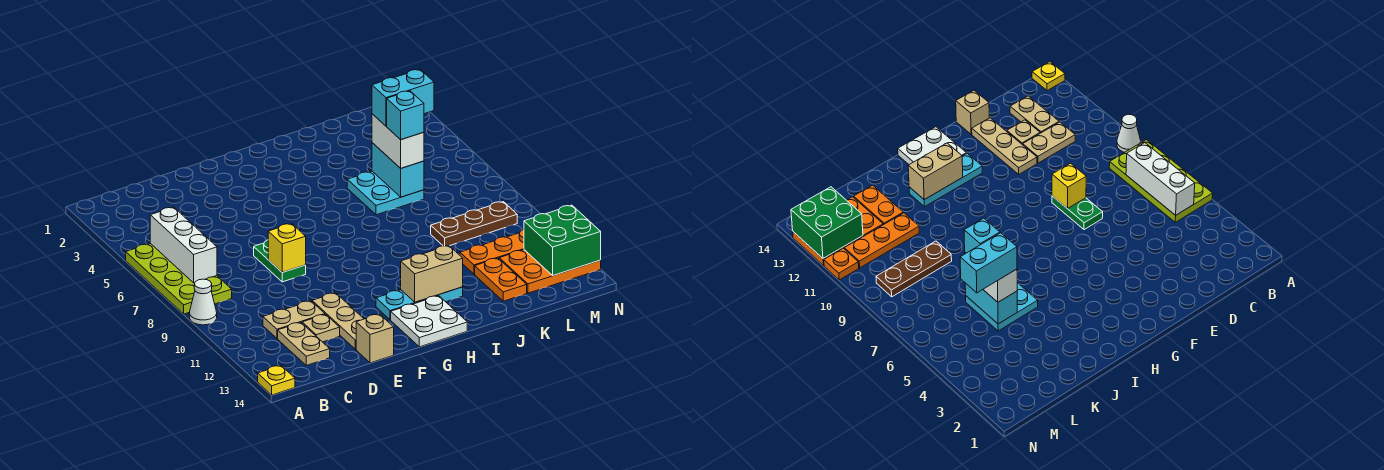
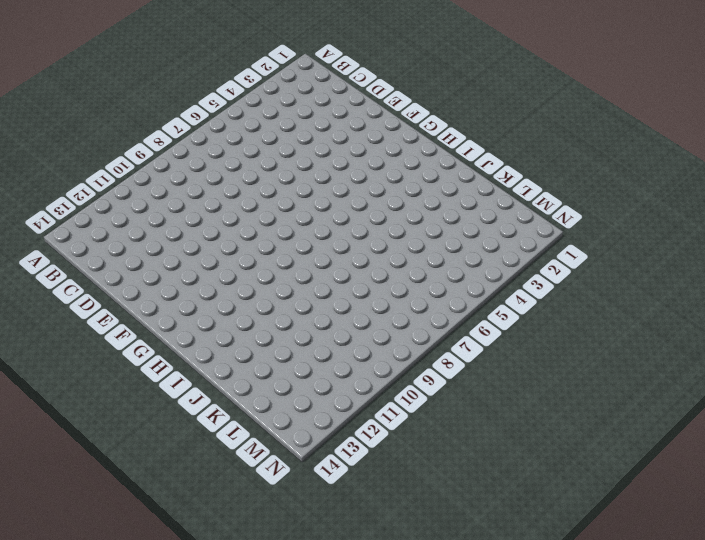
none -> lime plate A5:B8 level 1
none -> white cone A9 level 1
none -> yellow plate A14 level 1

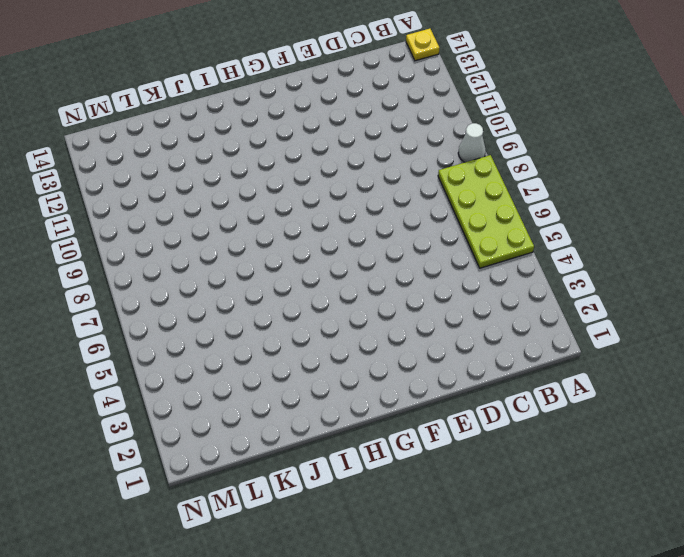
none -> tan plate C11:D11 level 1
none -> tan plate C12:C13 level 1
none -> tan plate D12 level 1

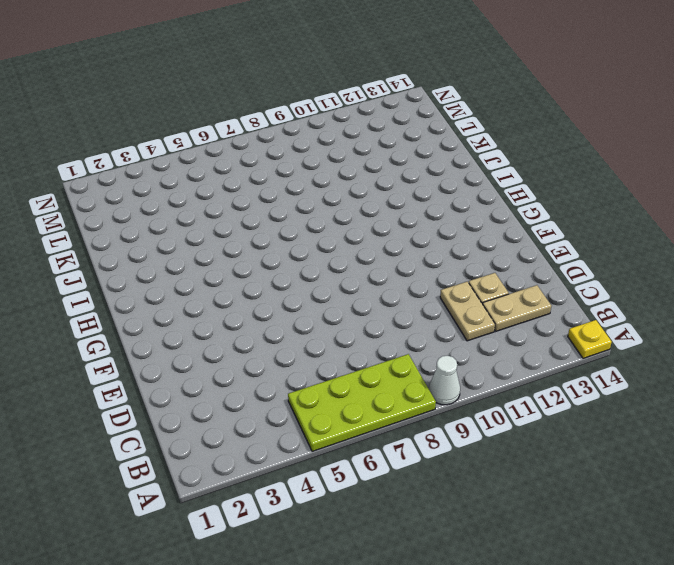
none -> green plate E7:E8 level 1
none -> tan plate E11:E13 level 1
none -> tan brick E14 level 1

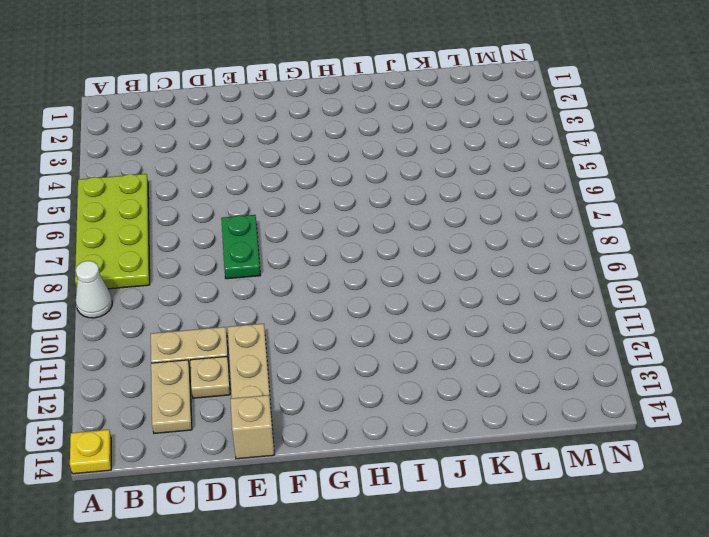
none -> cyan plate G12:I12 level 1
none -> white plate G13:H14 level 1
none -> cyan plate J5:K6 level 1

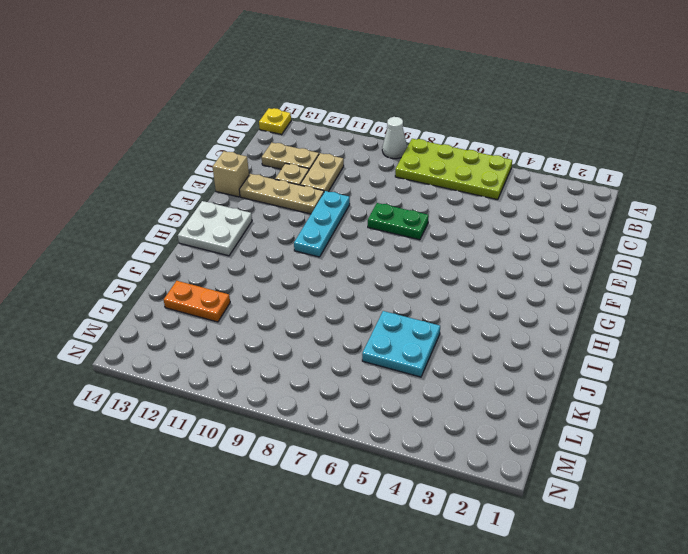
cyan plate E10:G10 level 1 -> cyan plate G12:I12 level 1
none -> brown plate K9:M9 level 1
none -> orange plate K11:M11 level 1
none -> orange plate L12:N13 level 1

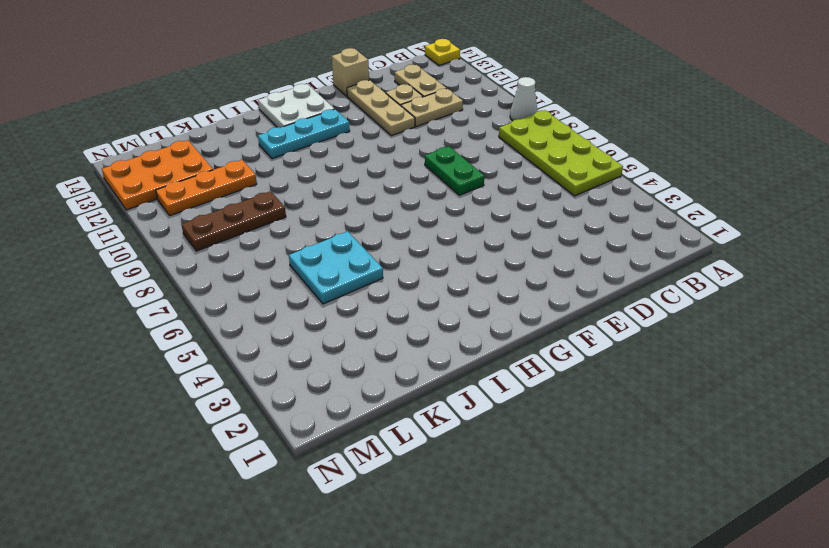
none -> orange plate K12:K13 level 1
none -> orange plate N11 level 1
none -> white brick B5:B7 level 2

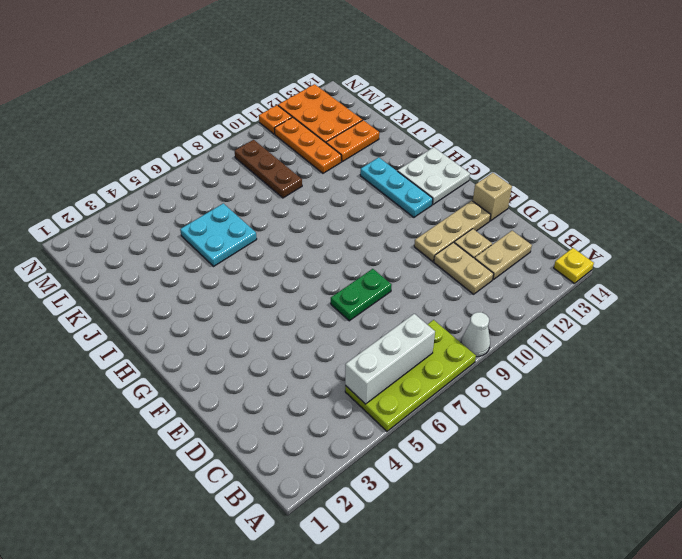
none -> yellow brick E8 level 2
none -> tan brick H12:I12 level 2
none -> cyan brick K5:K6 level 2

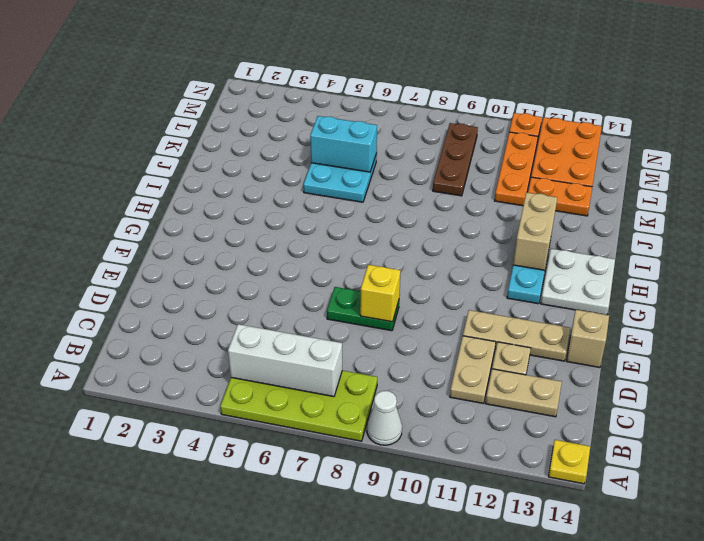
none -> green brick M12:N13 level 2
none -> white brick K5:K6 level 3
none -> cyan brick K5:L5 level 4

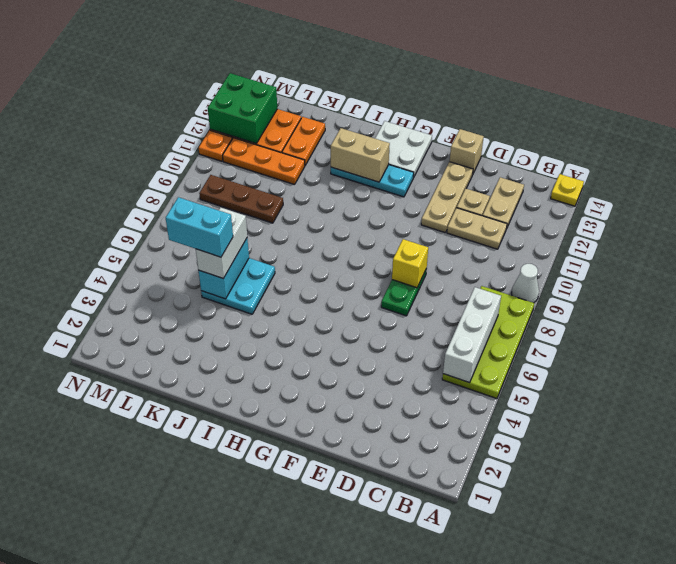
none -> cyan brick K6 level 4

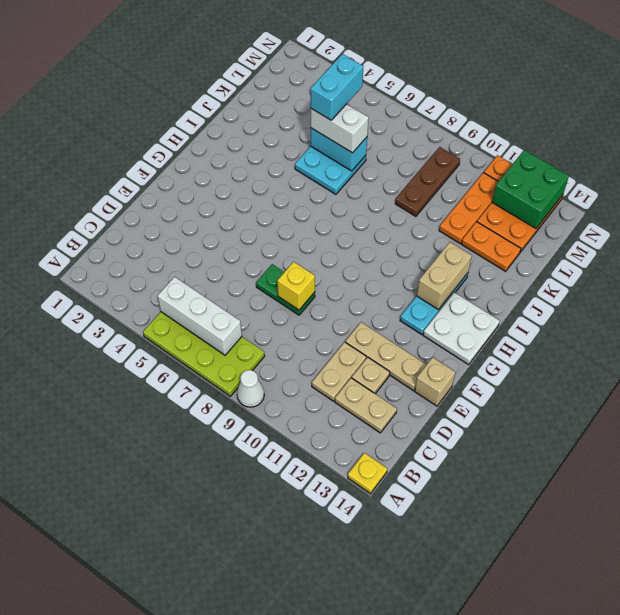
none -> cyan brick K6 level 4

